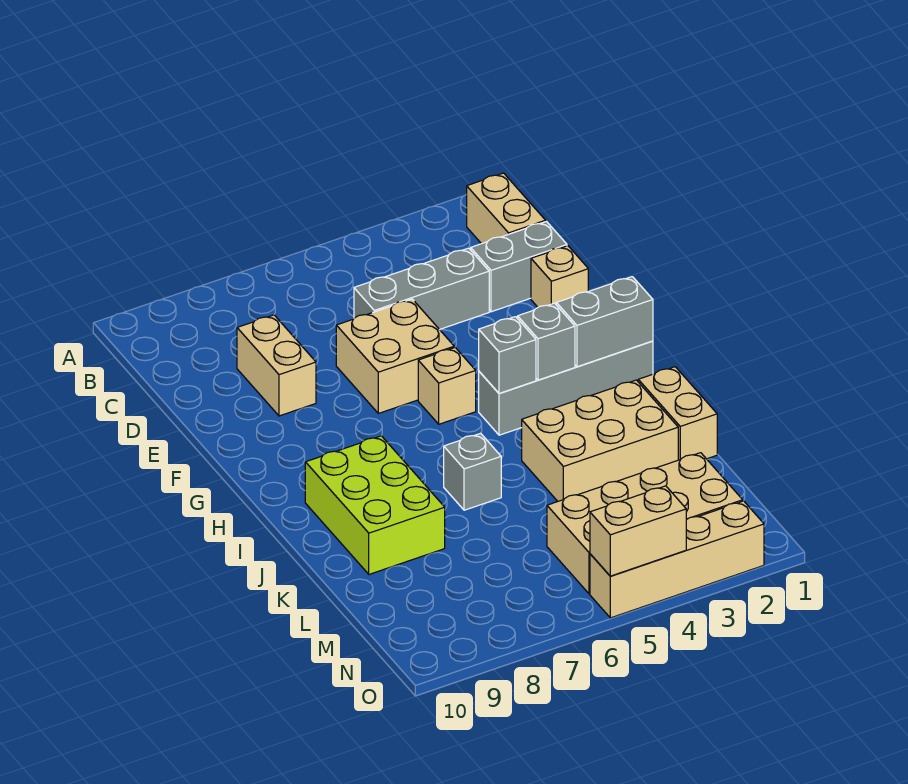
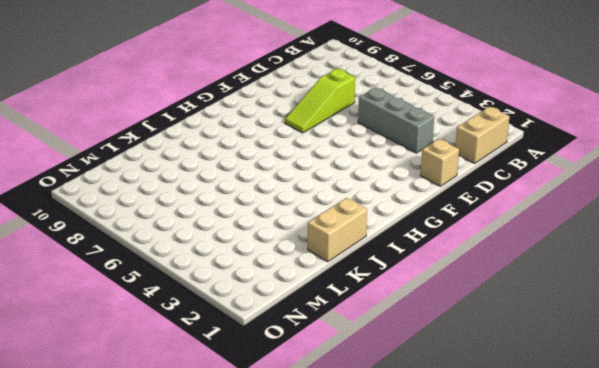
lime slope D7:F7 level 1 top D -> none
none -> grey brick D1:D2 level 1
none -> tan brick D8:E8 level 1
none -> tan brick E5:F6 level 1

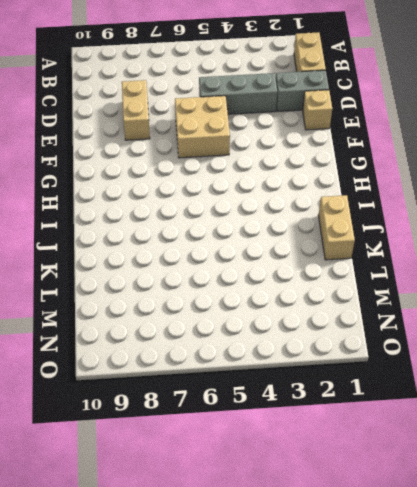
none -> tan brick G5 level 1
none -> grey brick H1:H4 level 1
none -> lime brick I8:K9 level 1

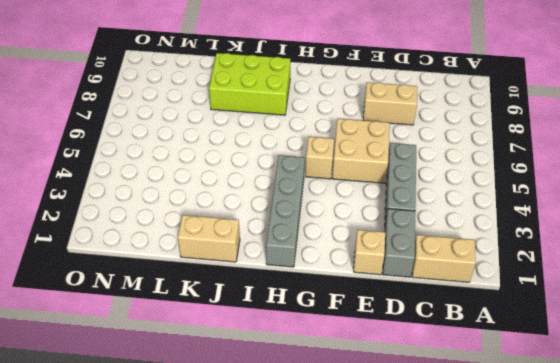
none -> tan brick J2:K4 level 1
none -> grey brick J6 level 1
none -> tan brick M2:N5 level 1

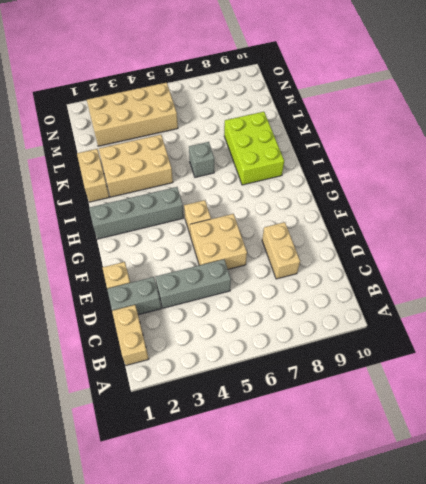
none -> tan brick O2:O5 level 1
none -> grey brick H1:H2 level 2
none -> grey brick H3 level 2

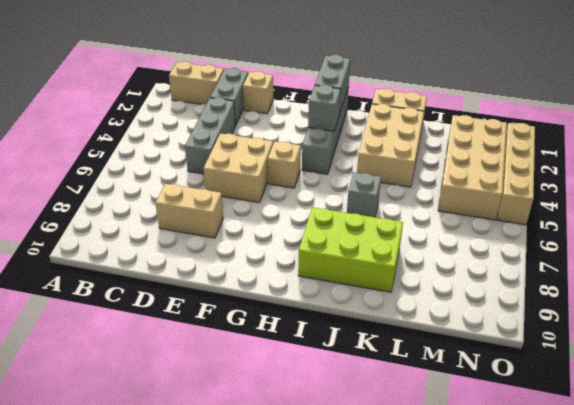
none -> grey brick H4 level 2
none -> tan brick O4:O5 level 2

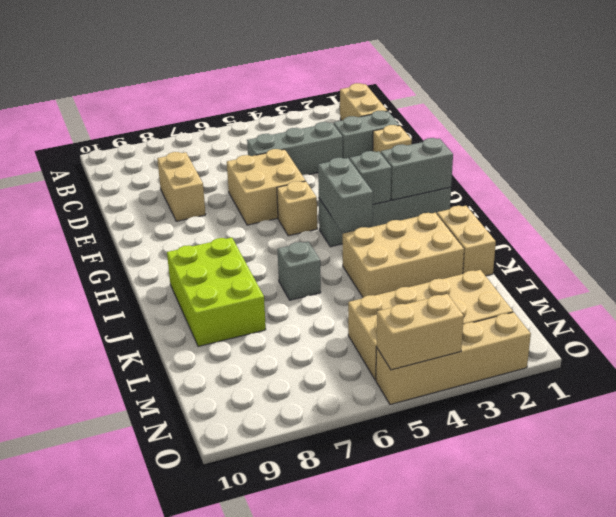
grey brick H4:I4 level 2 -> grey brick H4 level 2

